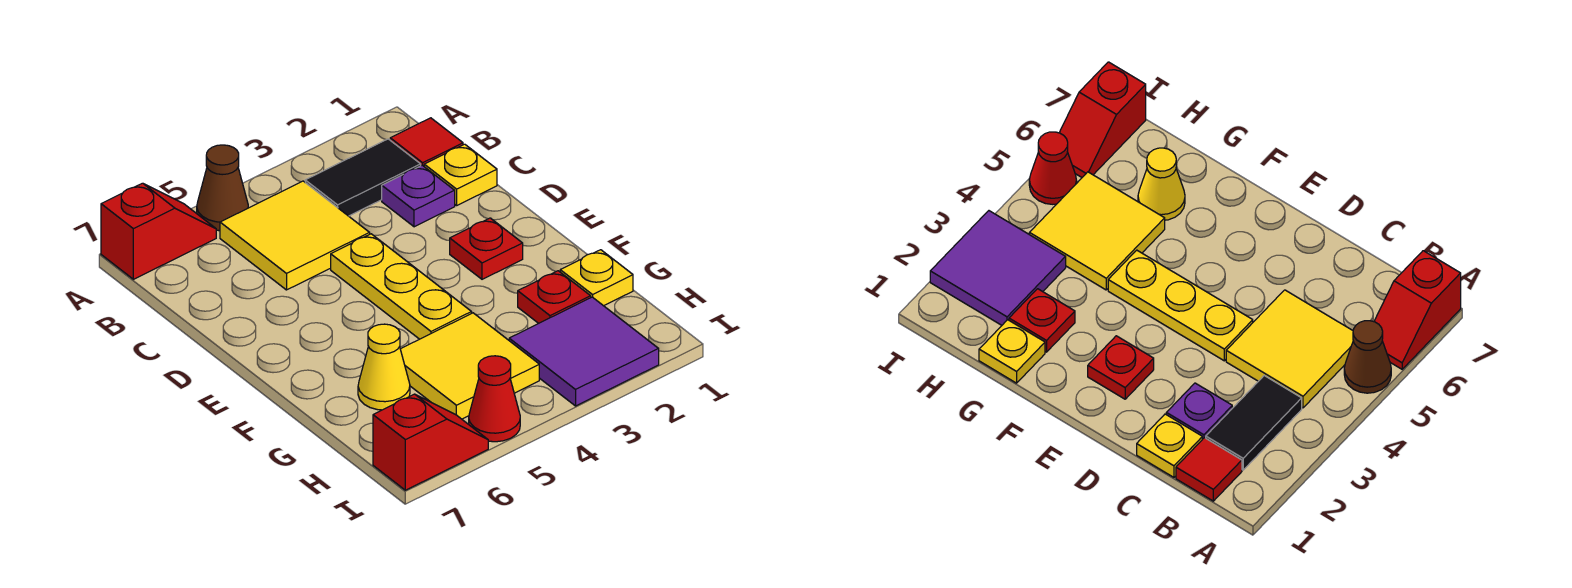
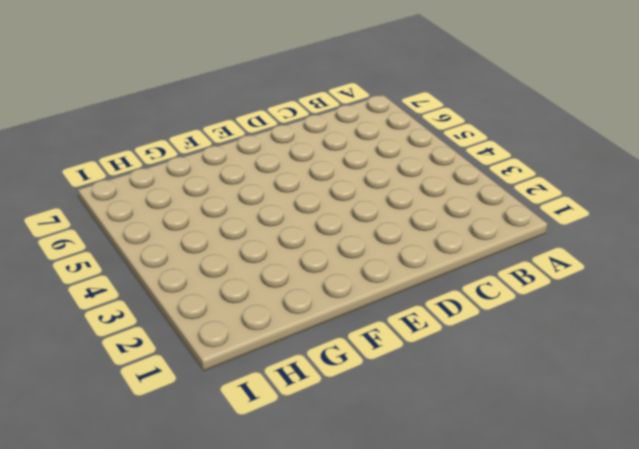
none -> brown cone A5 level 1
none -> red slope A6:A7 level 1 top 7
none -> red tile B1 level 1

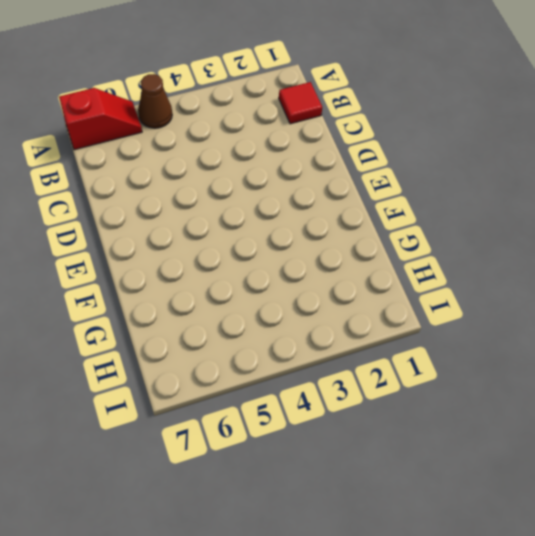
none -> black tile B2:B3 level 1
none -> yellow tile B4:C5 level 1
none -> yellow plate C1 level 1

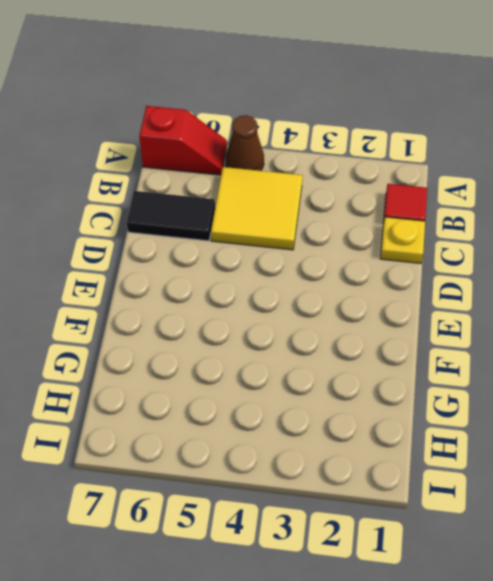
black tile C6:C7 level 1 -> black tile B2:B3 level 1
none -> purple plate C2 level 1
none -> yellow plate D4:F4 level 1
none -> red plate E2 level 1

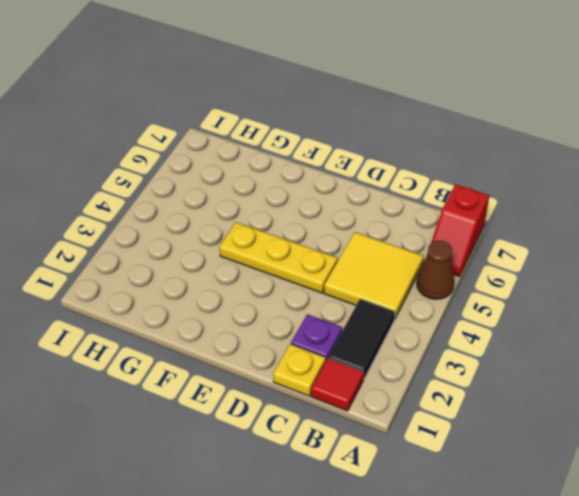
none -> red plate E2 level 1
none -> yellow plate G1 level 1
none -> red plate G2 level 1

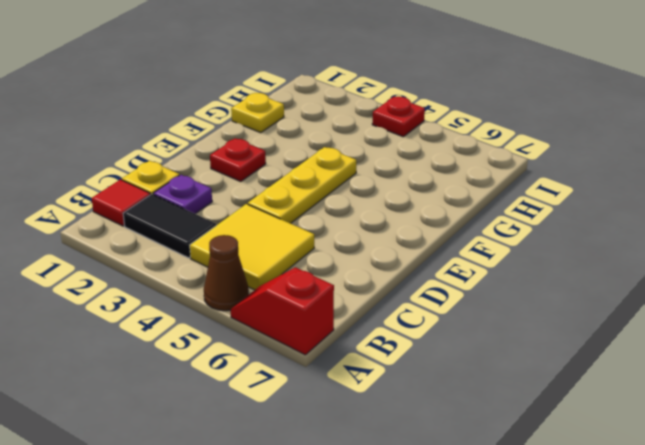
red plate I4 level 1 -> red plate G2 level 1
none -> yellow tile G4:H5 level 1
none -> yellow cone G6 level 1
none -> purple tile H2:I3 level 1

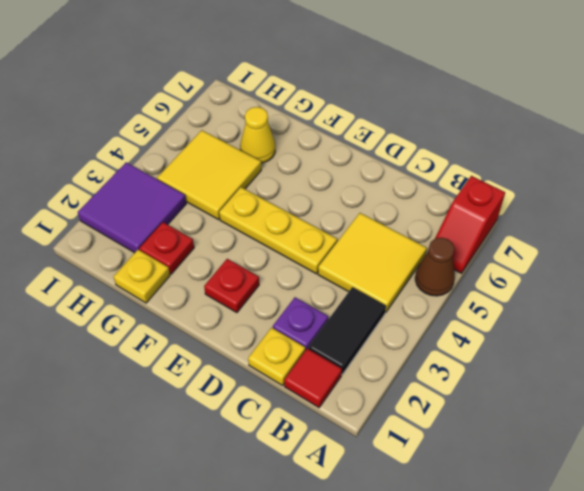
none -> red cone I5 level 1
none -> red slope I6:I7 level 1 top 7

